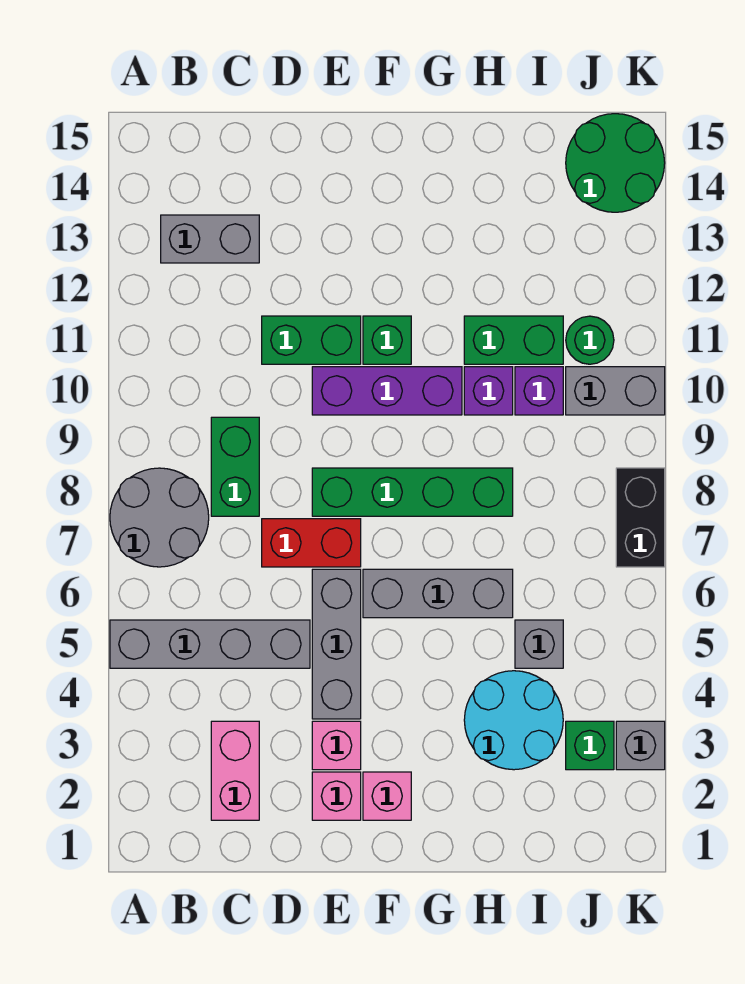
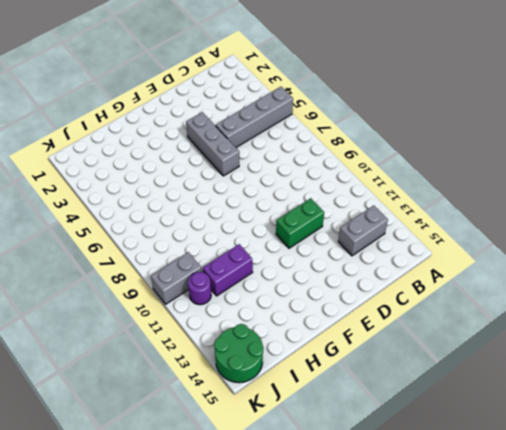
purple brick H11:I11 level 1 -> green brick H11:I11 level 1
purple round brick J11 level 1 -> green round brick J11 level 1
none -> grey round brick A7:B8 level 1
none -> pink brick C2:C3 level 1
none -> green brick C8:C9 level 1

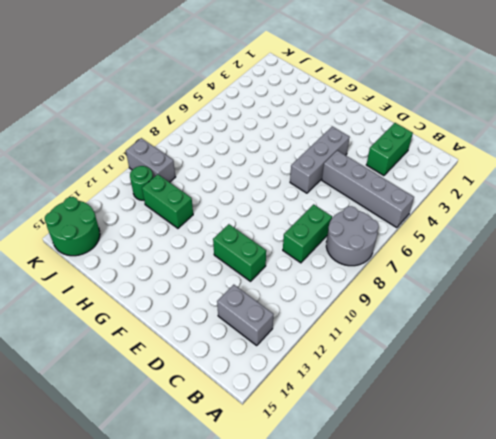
green brick C2:C3 level 1 -> pink brick C2:C3 level 1
none -> red brick D7:E7 level 1
none -> pink brick E2 level 1
none -> pink brick E3 level 1

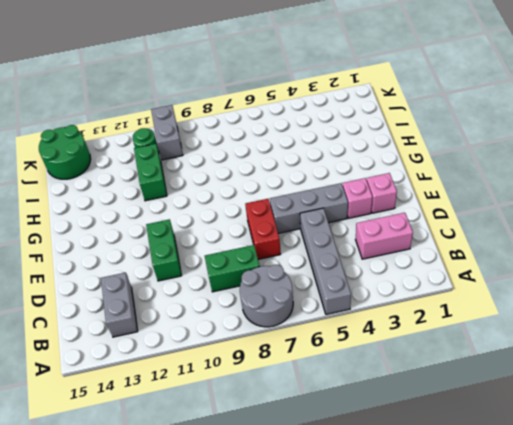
none -> green brick E8:H8 level 1
none -> purple brick E10:G10 level 1
none -> pink brick F2 level 1

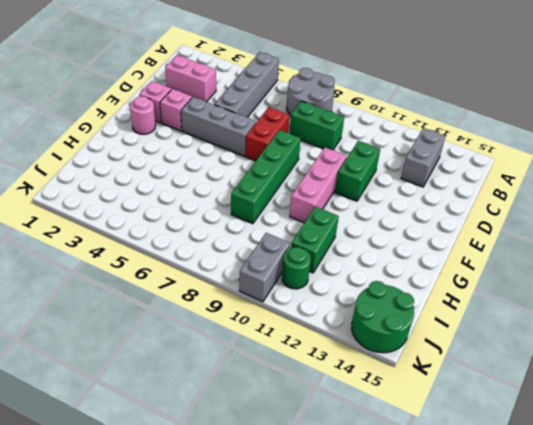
pink brick E10:G10 level 1 -> purple brick E10:G10 level 1
pink round brick F2 level 1 -> pink brick F2 level 1
none -> grey brick F6:H6 level 1
none -> green brick F11 level 1
none -> cyan round brick H3:I4 level 1

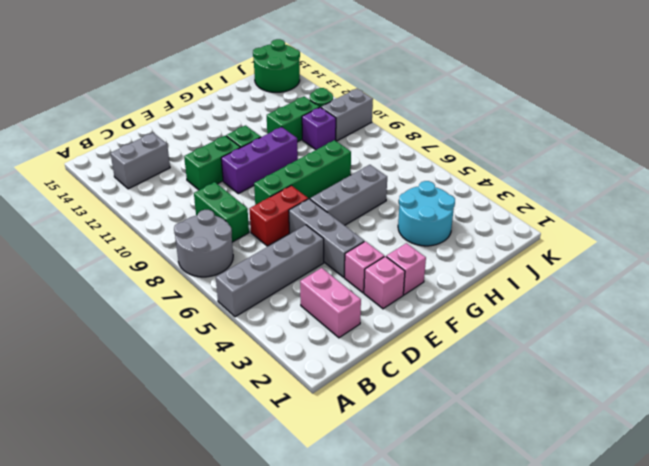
none -> purple brick H10 level 1
none -> grey brick I5 level 1
none -> green brick J3 level 1

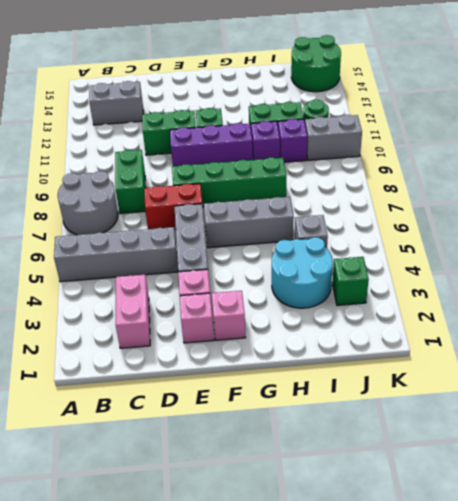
none -> grey brick K3 level 1
none -> black brick K7:K8 level 1

